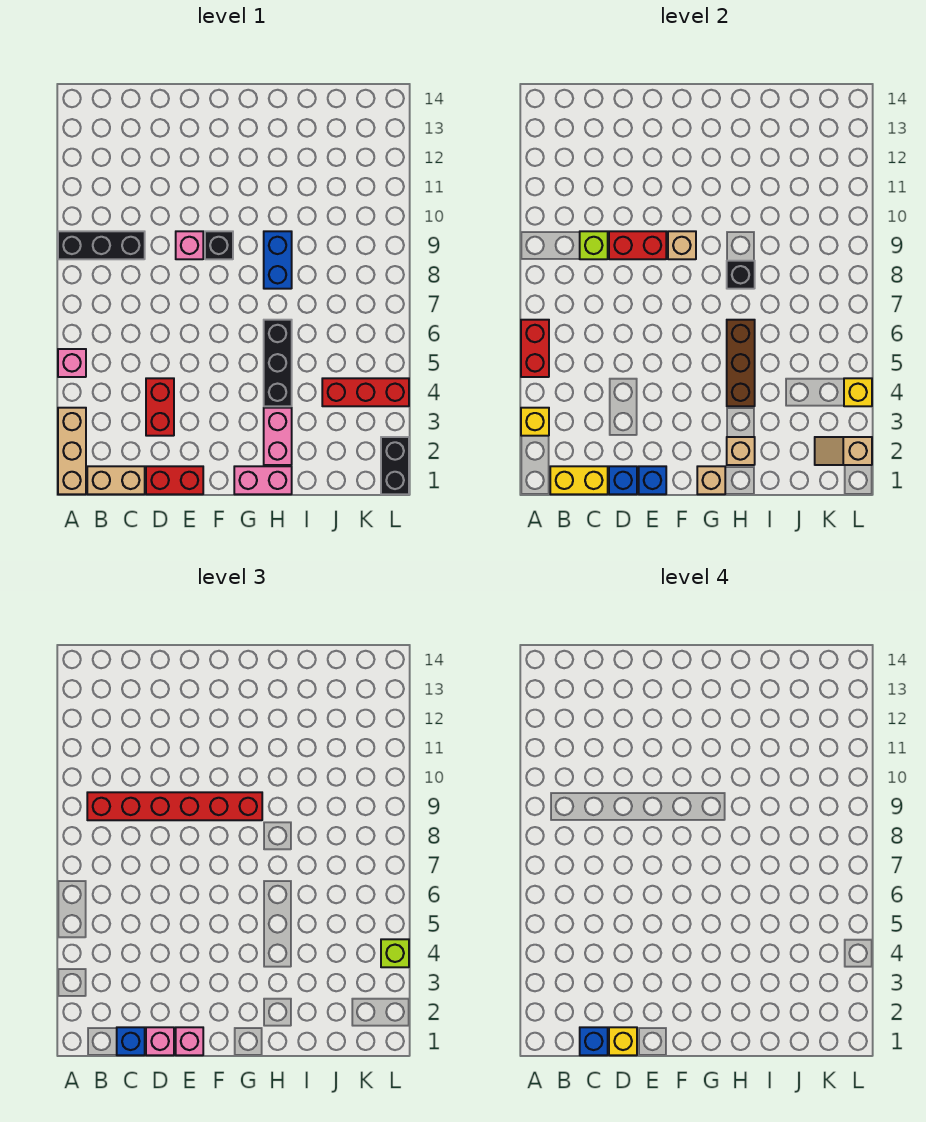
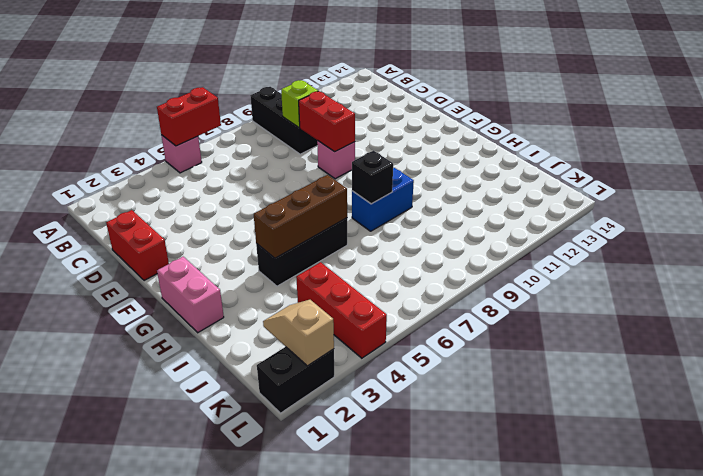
none -> tan brick A1:A3 level 1
none -> tan brick B1:C1 level 1
none -> red brick D3:D4 level 1
none -> black brick F9 level 1

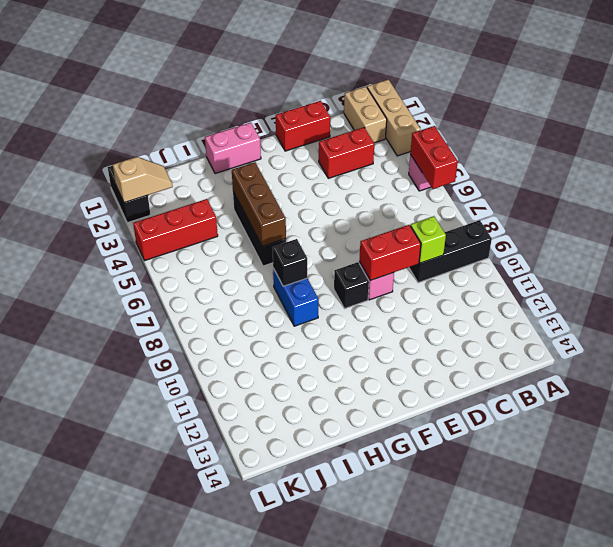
tan brick B1:B2 level 1 -> tan brick B1:C1 level 1
red brick C3:D3 level 1 -> red brick D3:D4 level 1
none -> pink brick H2:H3 level 1
none -> yellow brick A3 level 2
none -> yellow brick B1:C1 level 2
none -> blue brick D1 level 2

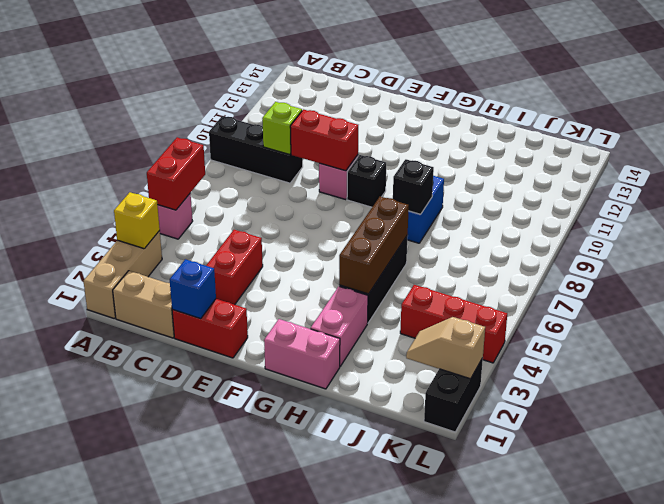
none -> yellow brick B1:C1 level 2
none -> blue brick E1 level 2
none -> tan brick F9 level 2
none -> tan brick G1 level 2

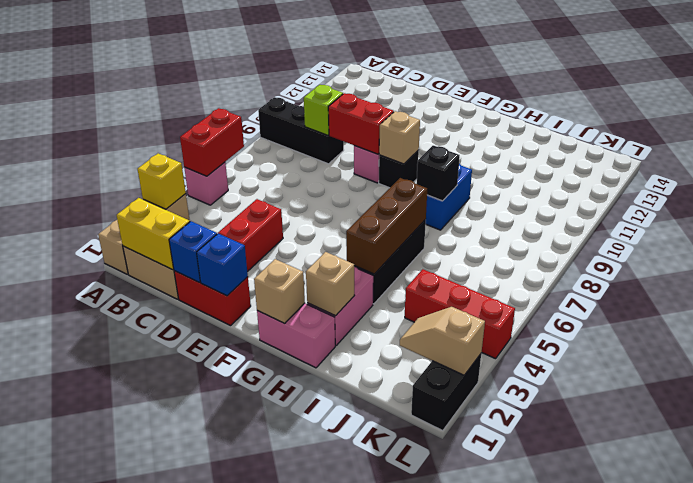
none -> yellow brick L4 level 2
none -> red brick B9:G9 level 3
none -> blue brick C1 level 3
none -> pink brick D1 level 3

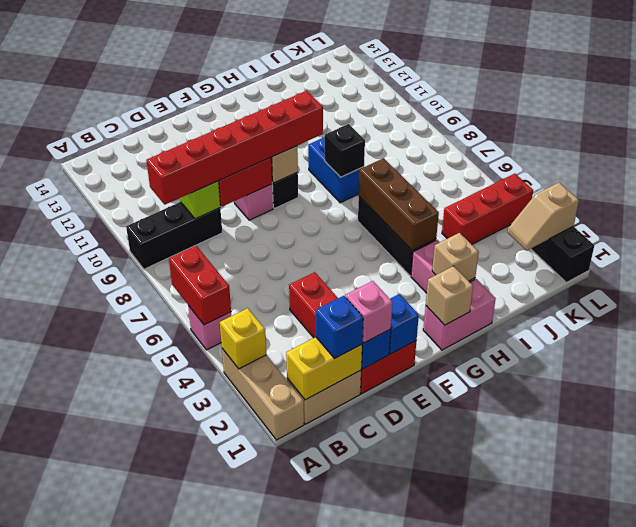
none -> yellow brick L4 level 2
none -> pink brick E1 level 3
none -> lime brick L4 level 3
none -> blue brick C1 level 4

